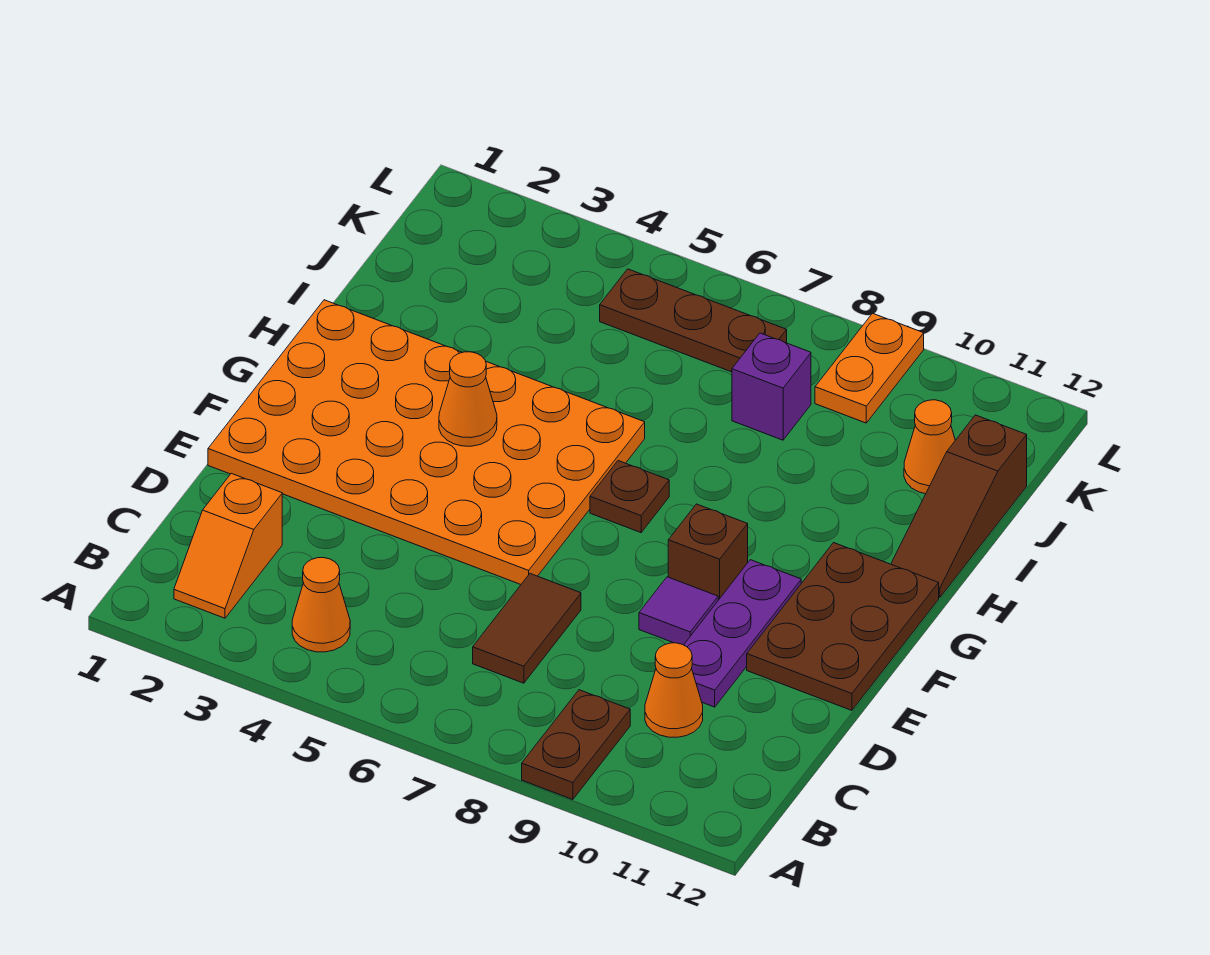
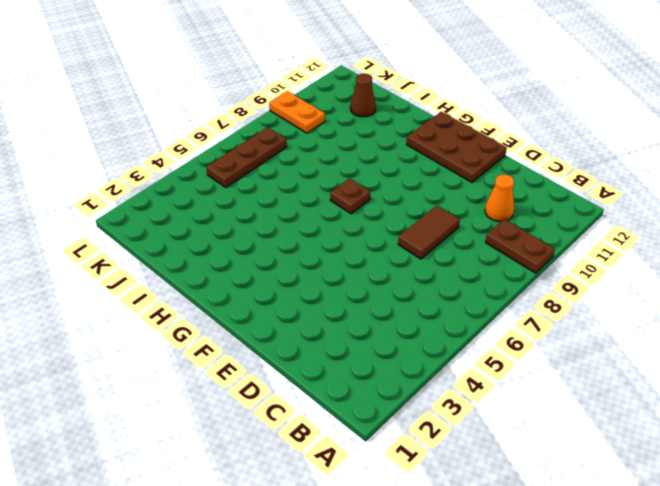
brown tile D7:D8 level 1 -> brown tile C7:D7 level 1
brown cone J11 level 1 -> orange cone J11 level 1
none -> orange slope B2:C2 level 1 top C
none -> orange cone B4 level 1
none -> purple plate D10:F10 level 1

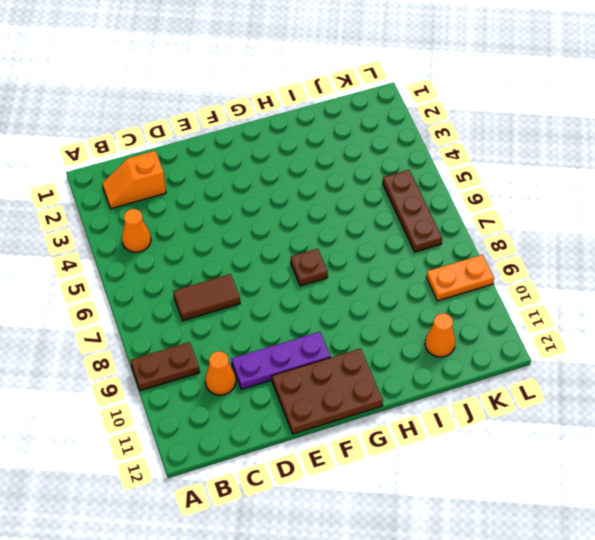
none -> orange plate E1:H6 level 1
none -> purple tile E9 level 1
none -> brown brick F9 level 1

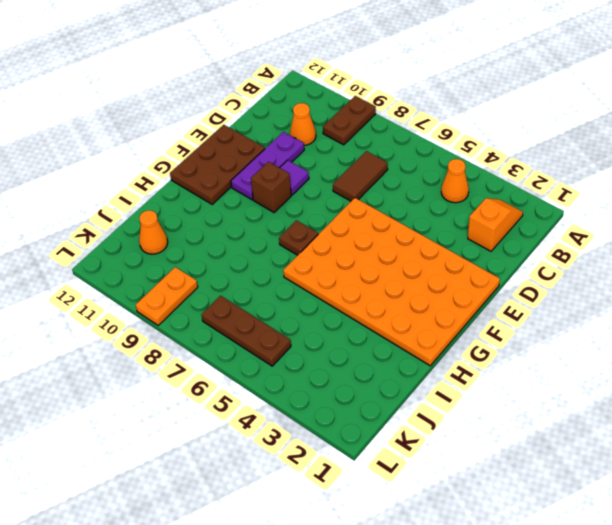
none -> brown slope H12:J12 level 1 top J
none -> purple brick J8 level 1
none -> orange cone G4 level 2

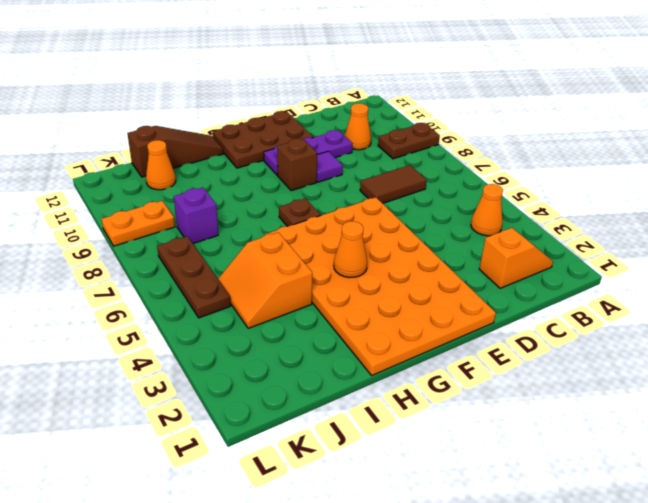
orange slope I4:J5 level 1 top I -> none

